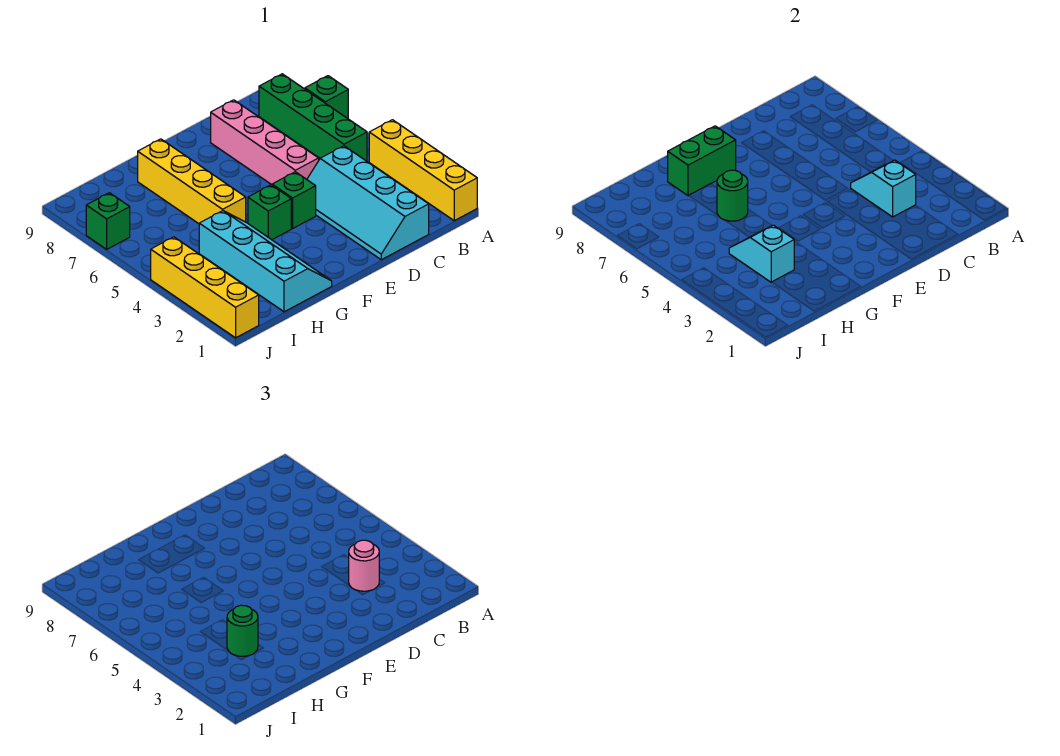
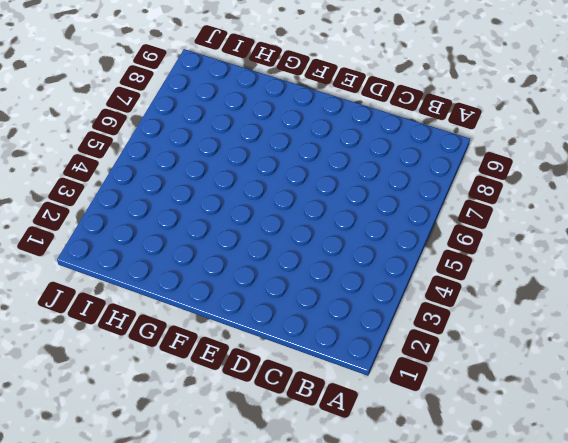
none -> yellow brick A1:A4 level 1
none -> green brick A7 level 1
none -> green brick B5:B8 level 1

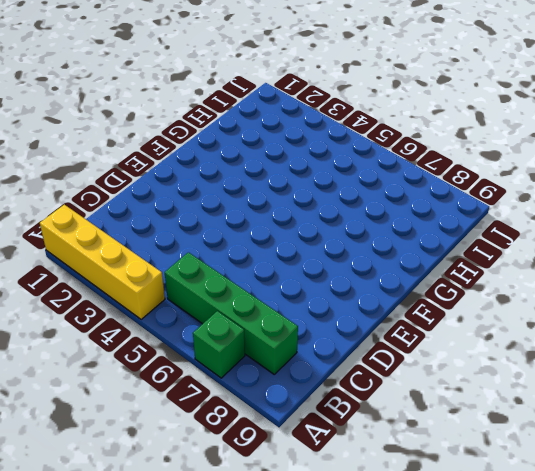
none -> cyan slope C1:D4 level 1 top C
none -> pink brick D5:D8 level 1
none -> green brick E4 level 1

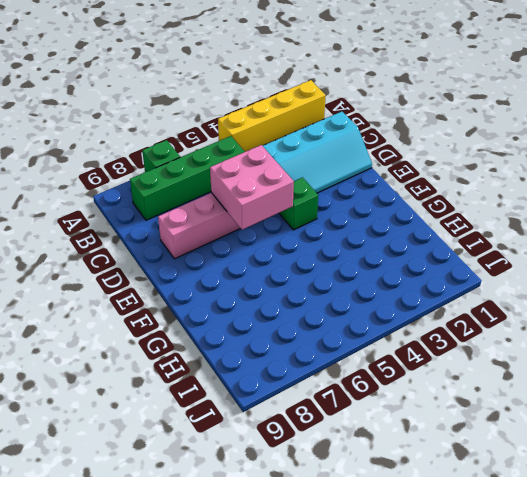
pink brick D5:E6 level 2 -> none
none -> green brick F4 level 1
none -> cyan slope G1:H4 level 1 top H
none -> yellow brick G5:G8 level 1

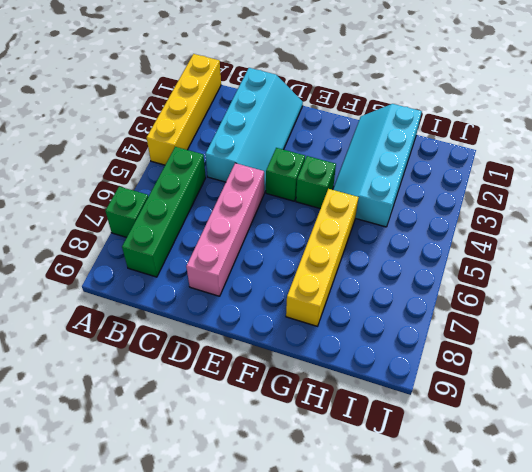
none -> yellow brick J1:J4 level 1
none -> green brick J7 level 1
none -> cyan slope C3:C4 level 2 top 3

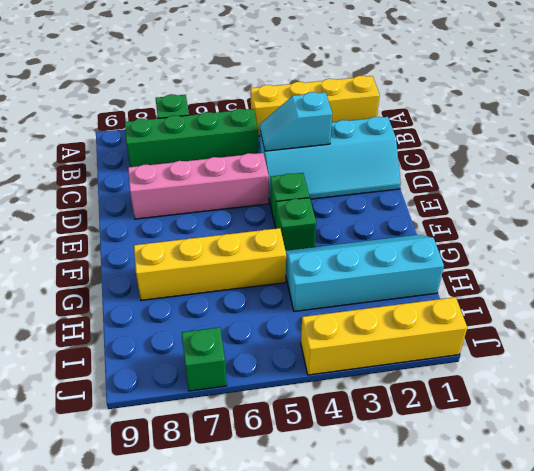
none -> green brick F8:G8 level 2
none -> green round brick G6 level 2
none -> cyan slope H3:H4 level 2 top 3

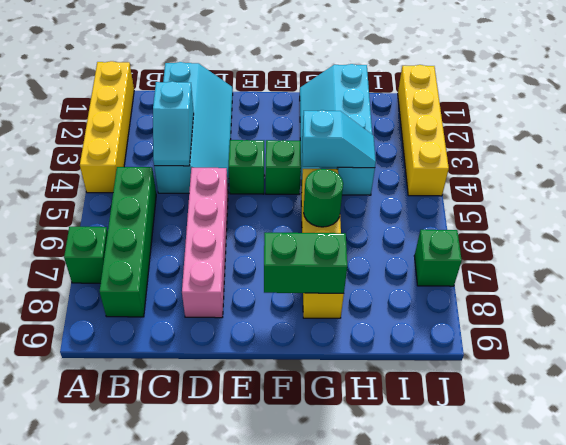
cyan slope G4:H4 level 2 top G -> cyan slope H3:H4 level 2 top 3
none -> pink round brick C3 level 3
none -> green round brick H3 level 3

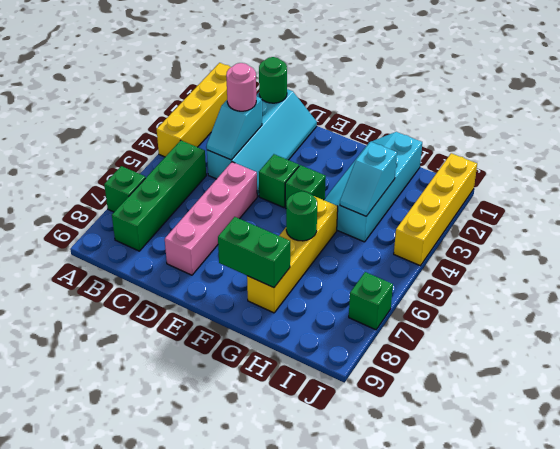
green round brick C1 level 2 -> green round brick H3 level 3

